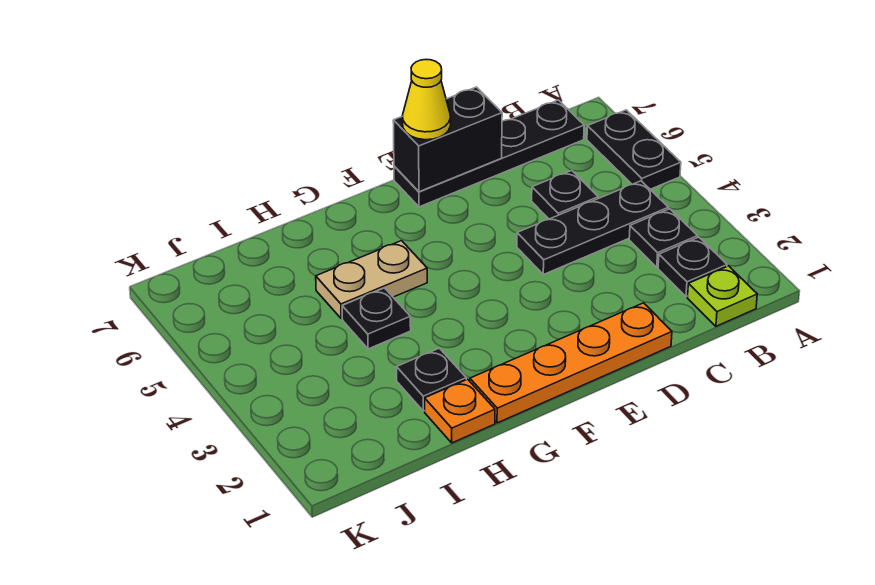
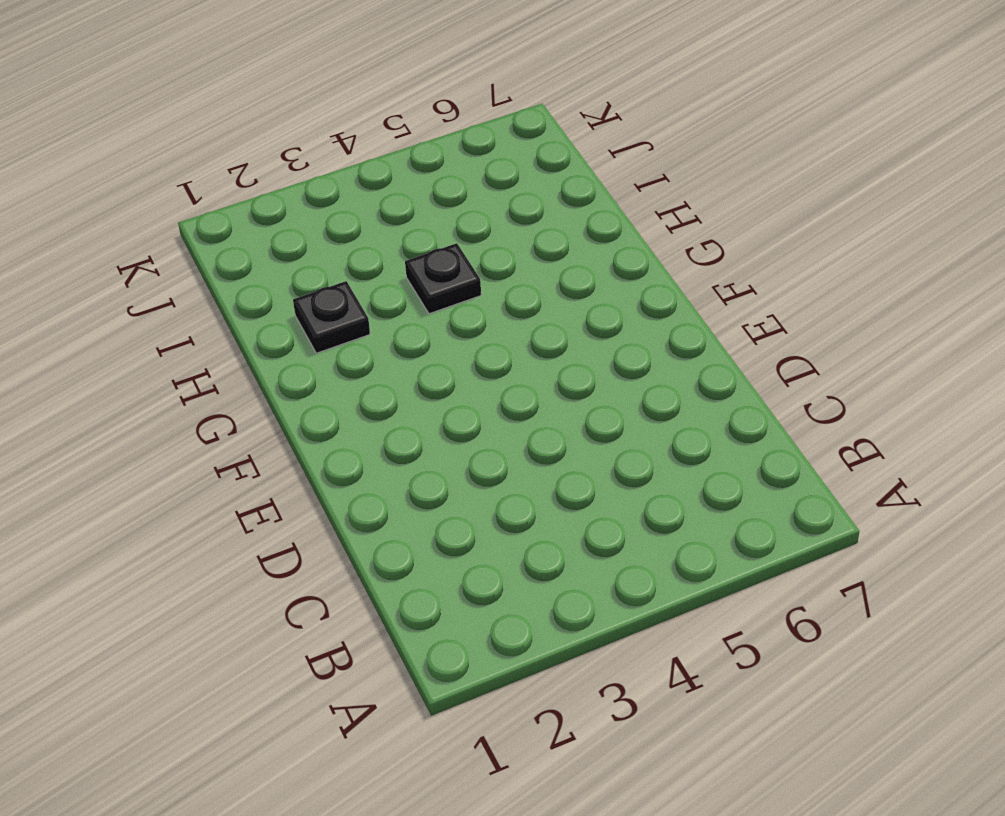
none -> black plate A5:A6 level 1
none -> lime plate B1 level 1
none -> black plate B2 level 1

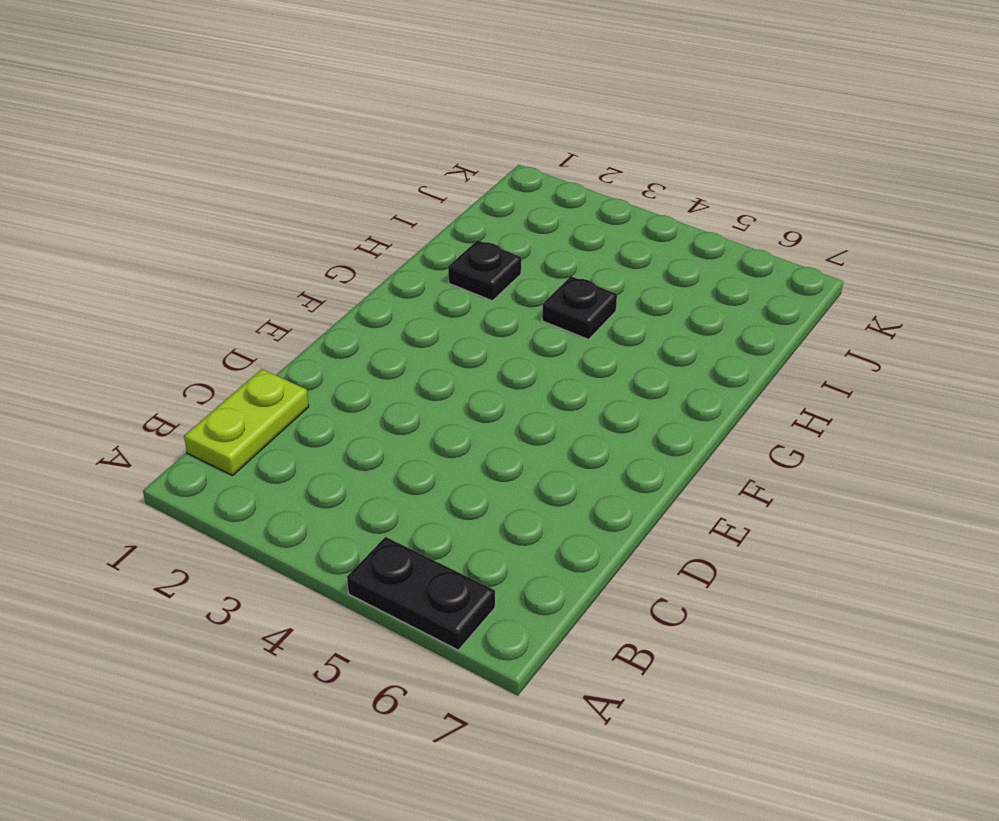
lime plate B1:C1 level 1 -> lime plate B1 level 1
none -> black plate B2 level 1
none -> black plate B3 level 1
none -> black plate B4:D4 level 1

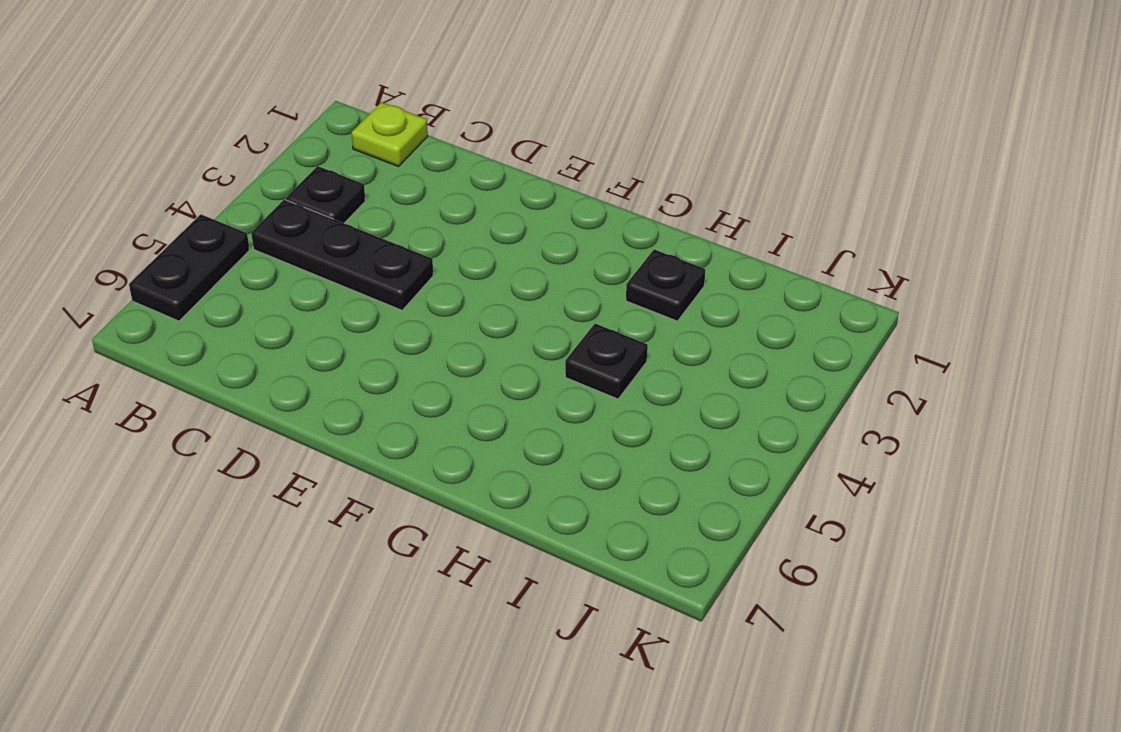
none -> black plate B2 level 1
none -> black plate B7:E7 level 1
none -> black plate C5 level 1

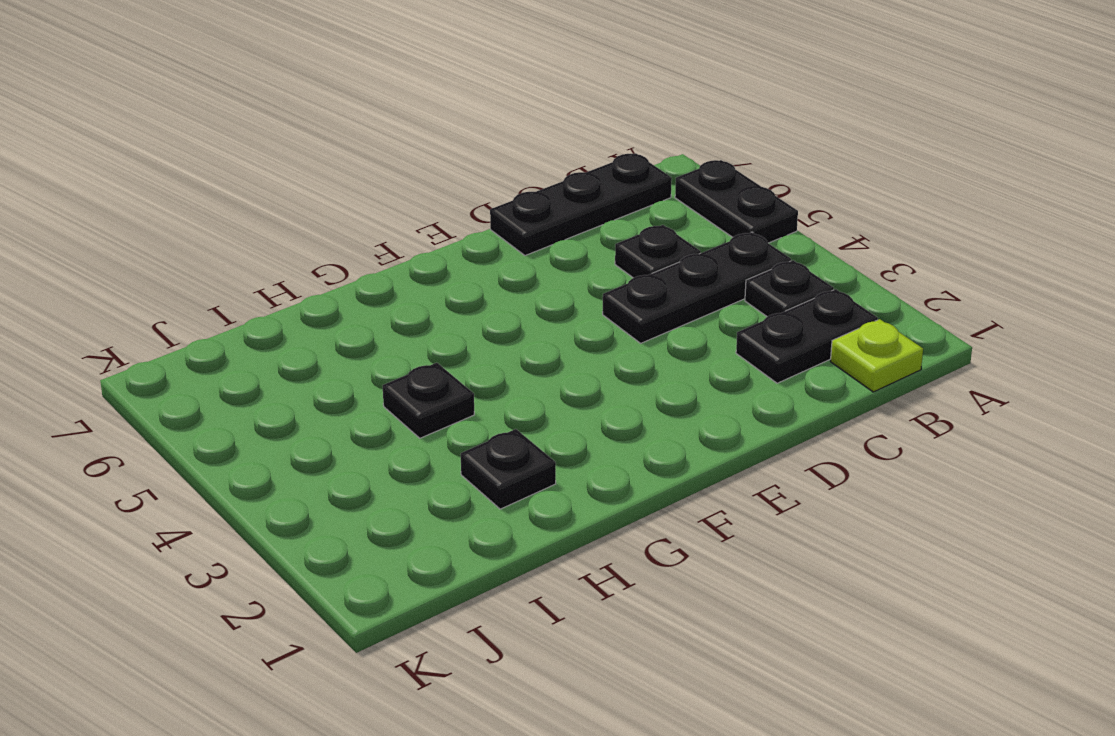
black plate B2:C2 level 1 -> black plate B2 level 1
black plate B7:D7 level 1 -> black plate B7:E7 level 1
none -> orange plate D1:G1 level 1
none -> tan plate G5:H5 level 1
none -> orange plate H1 level 1

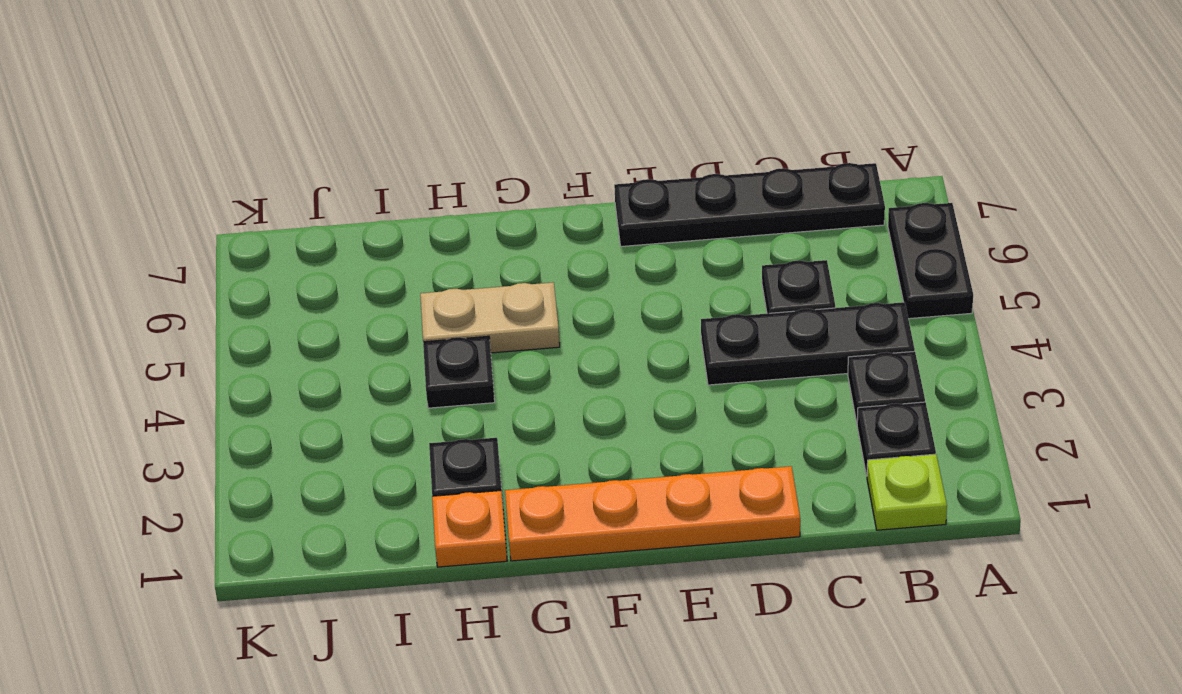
none -> black brick D7:E7 level 2
none -> yellow cone E7 level 3

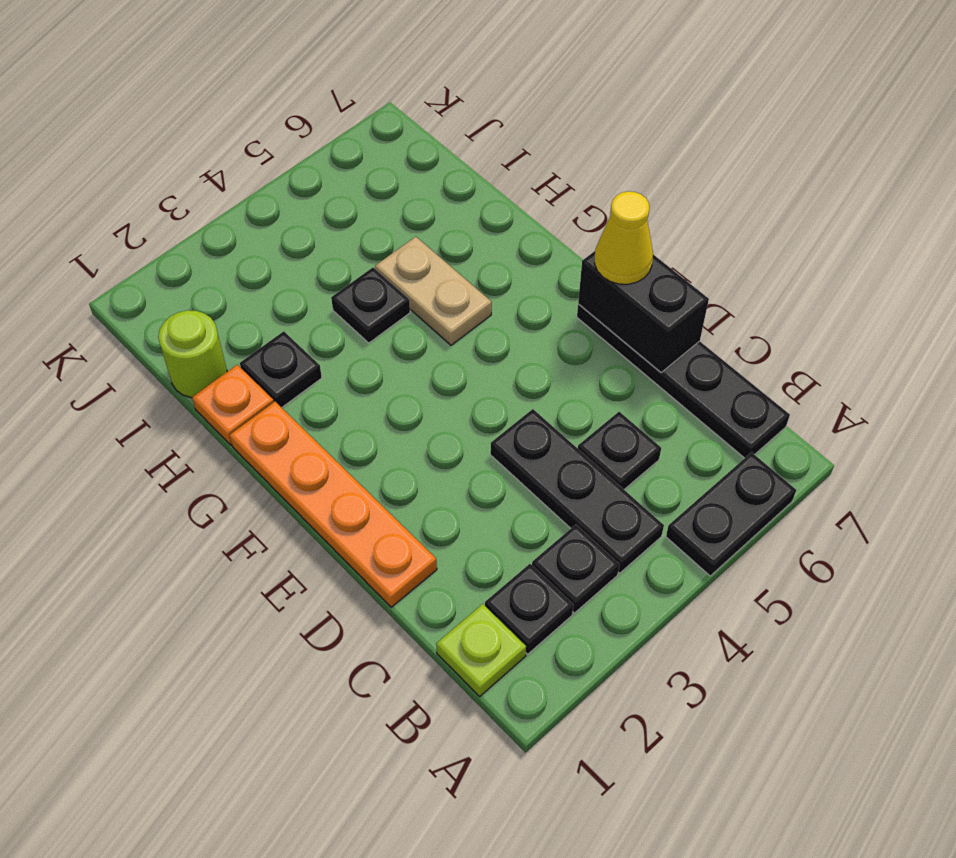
lime round brick I1 level 1 -> none

